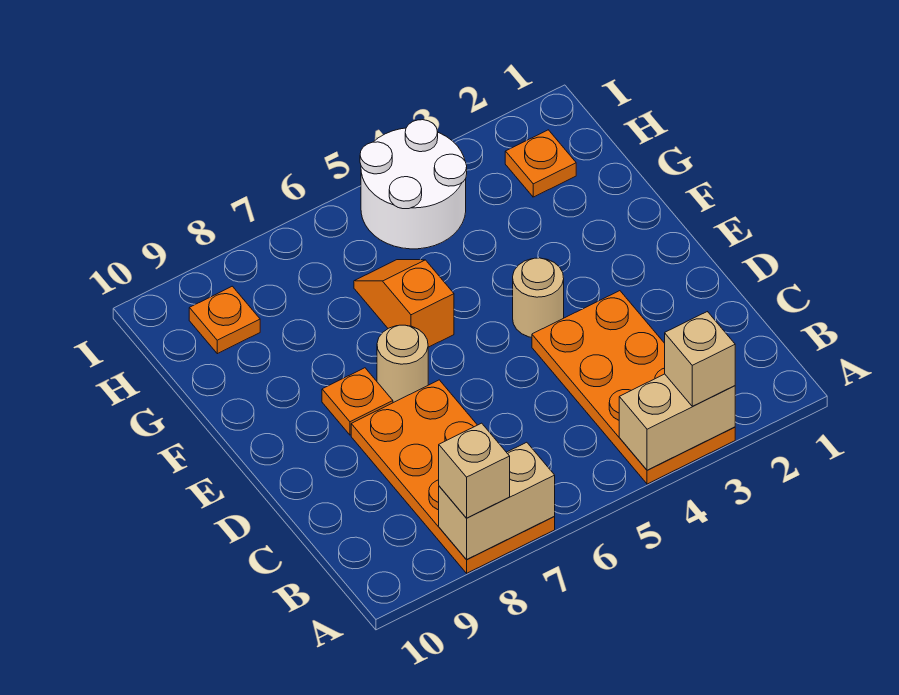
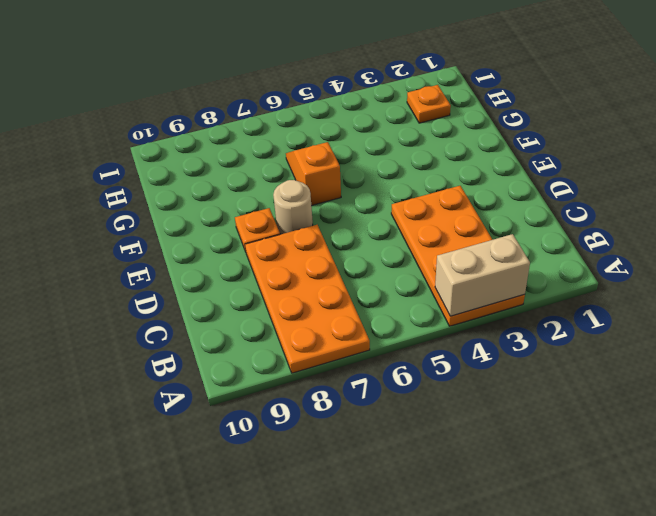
none -> tan round brick E4 level 1
none -> white round brick H4:I5 level 1
none -> orange plate H9 level 1

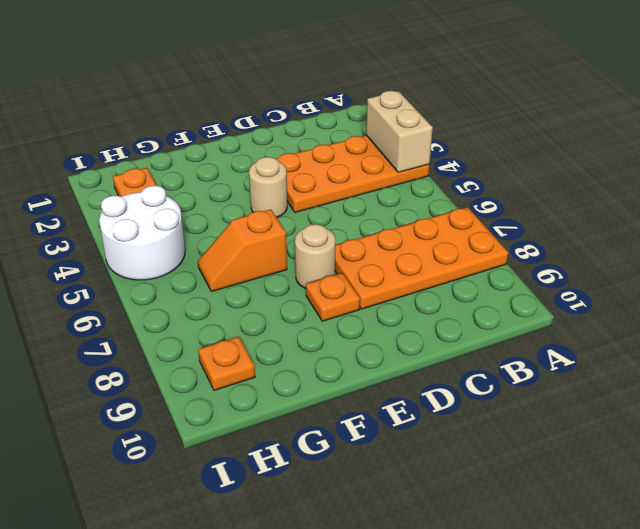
none -> tan brick A7:A8 level 2
none -> tan brick A3 level 3
none -> tan brick A8 level 3

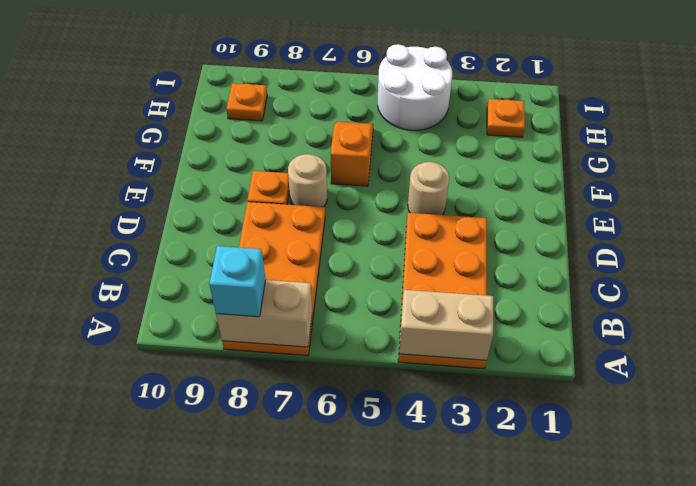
cyan brick A8 level 3 -> tan brick A8 level 3
none -> tan brick A3 level 3

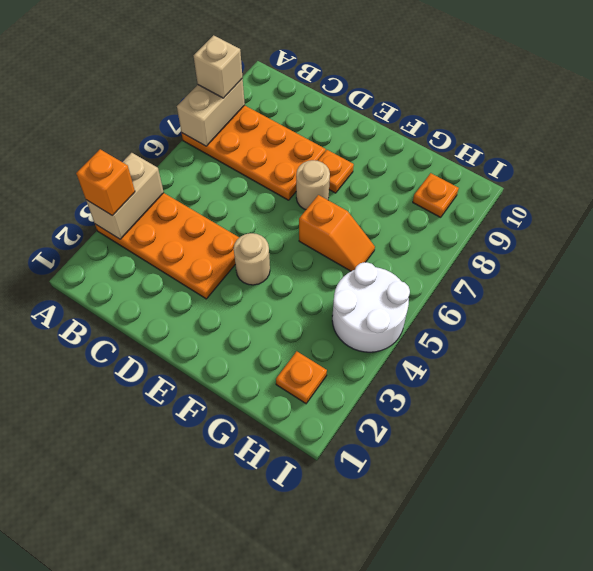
orange brick A3 level 3 -> tan brick A3 level 3

